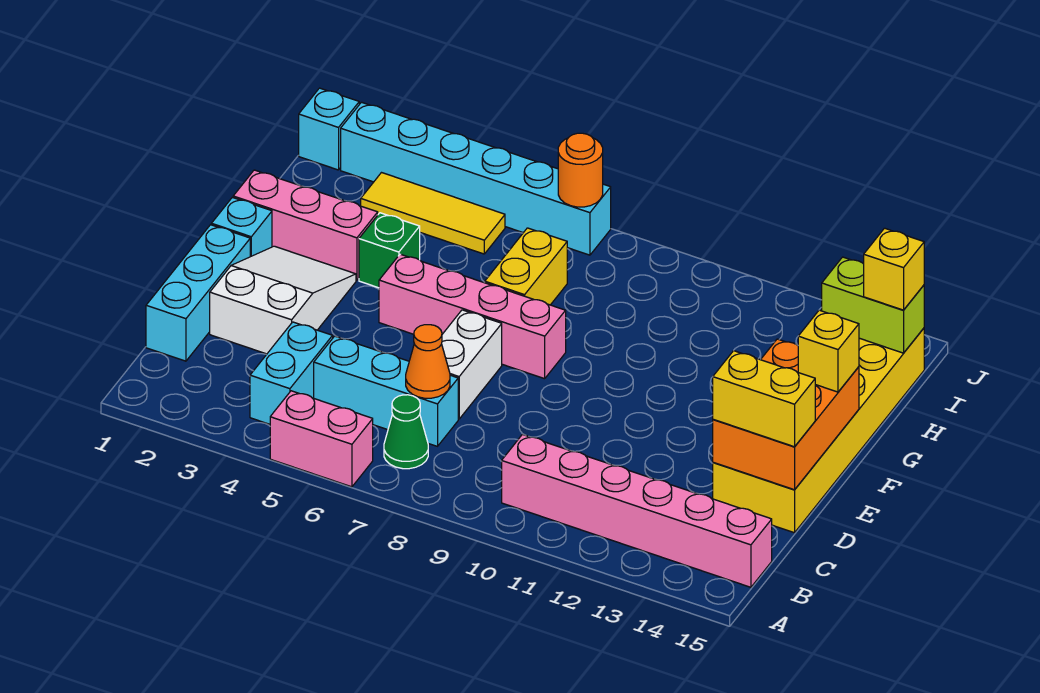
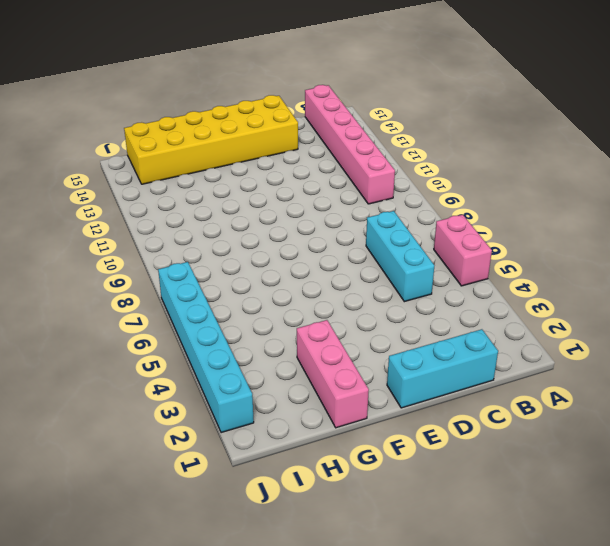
none -> cyan brick B4:C4 level 1
none -> green cone B7 level 1
none -> white slope D2:F3 level 1 top D

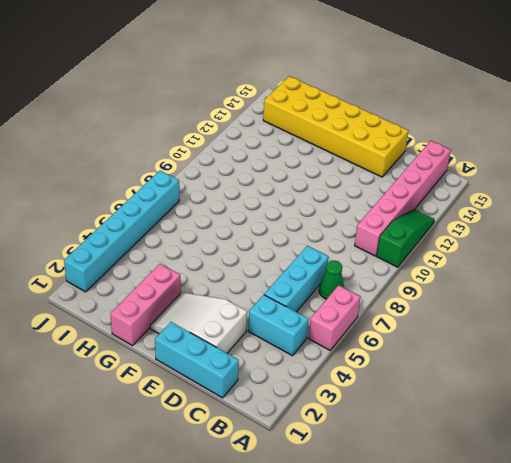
green slope A10:A12 level 1 top 10 -> none
none -> white brick D7:E7 level 1
none -> cyan brick F1 level 1
none -> pink brick F5:F8 level 1

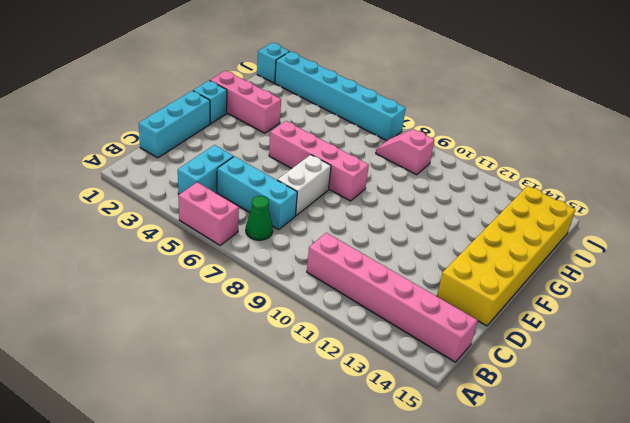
pink slope I8:I9 level 1 top 9 -> none
none -> white slope D2:F3 level 1 top D
none -> green brick G4 level 1
none -> yellow brick G7:H7 level 1

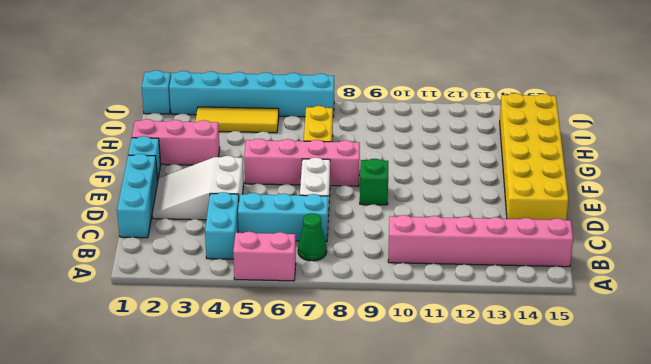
white slope D2:E4 level 1 top 4 -> white slope D2:F3 level 1 top D
green brick E9 level 1 -> green brick G4 level 1
none -> orange cone C7 level 2
none -> orange brick D14:F15 level 2
none -> lime brick I14:I15 level 2

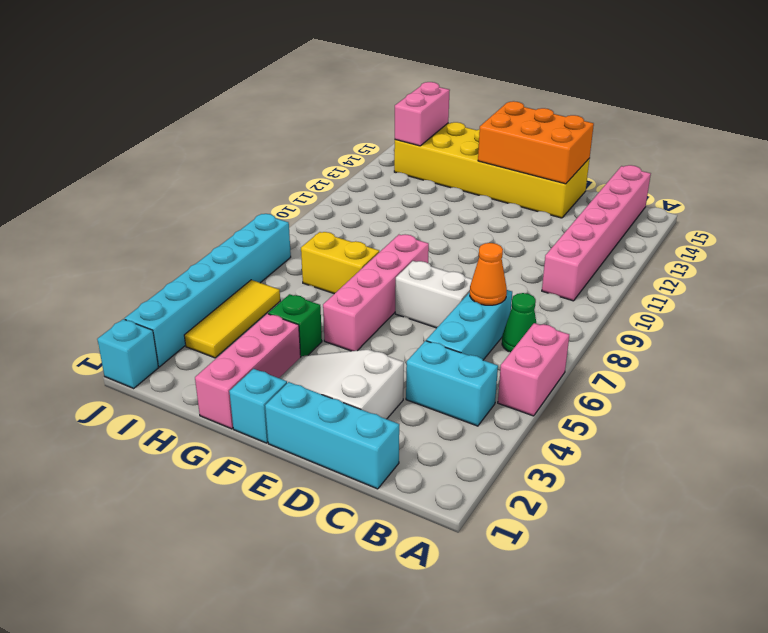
pink brick I14:I15 level 2 -> lime brick I14:I15 level 2
none -> orange round brick J7 level 2
none -> yellow brick D14:D15 level 3
none -> yellow brick F15 level 3

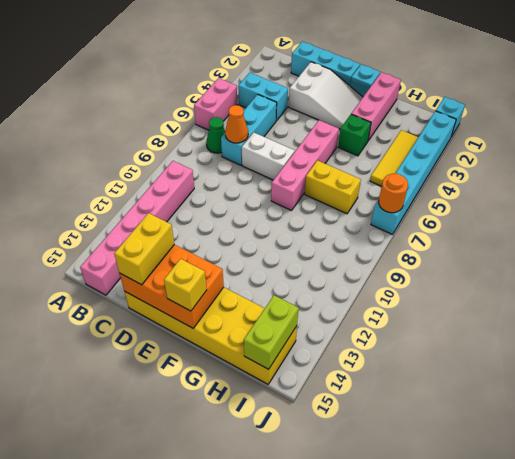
none -> yellow brick I15 level 3

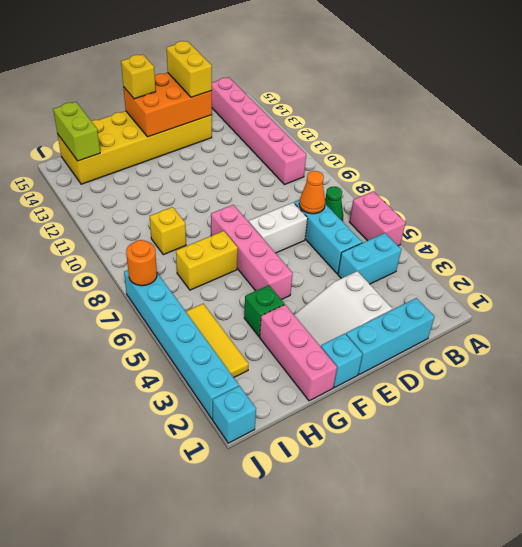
yellow brick H9 level 1 -> yellow brick I15 level 3

